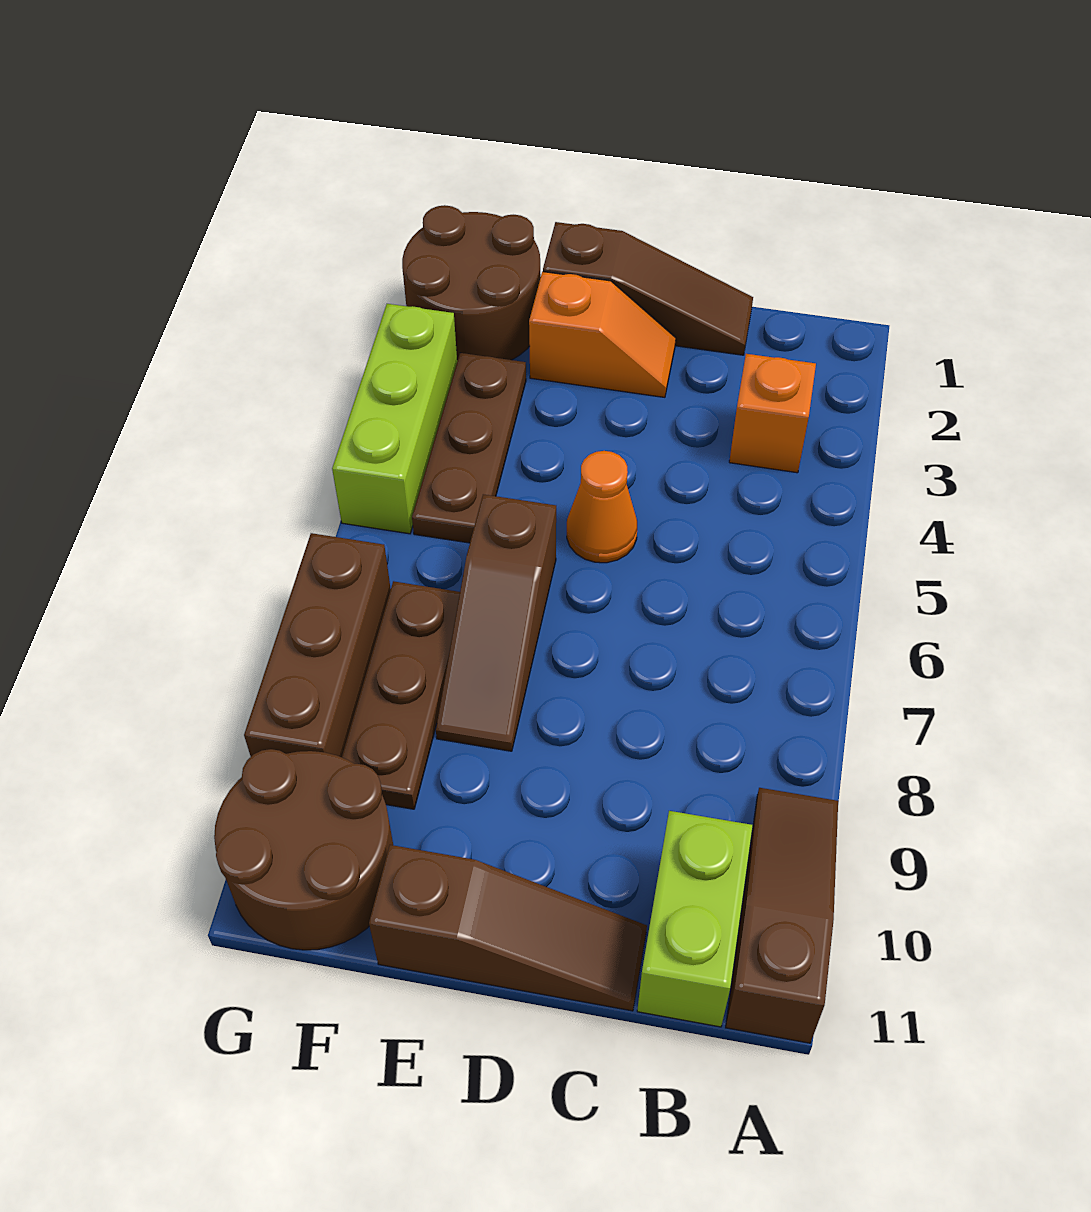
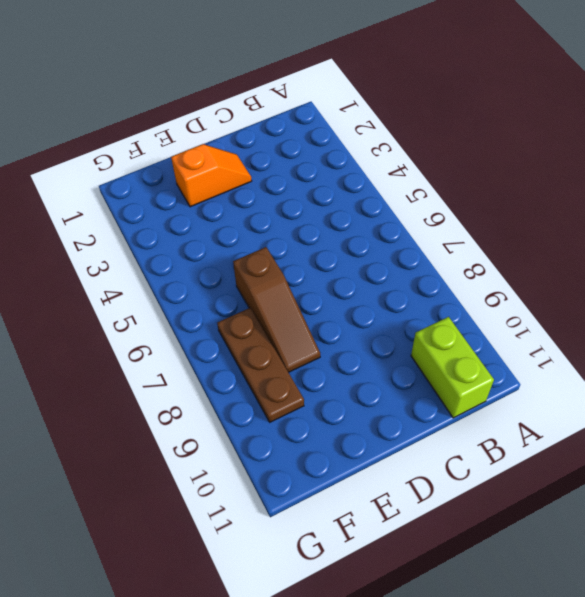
none -> brown slope A9:A11 level 1 top 11
none -> orange brick B3 level 1
none -> brown slope C1:E1 level 1 top E

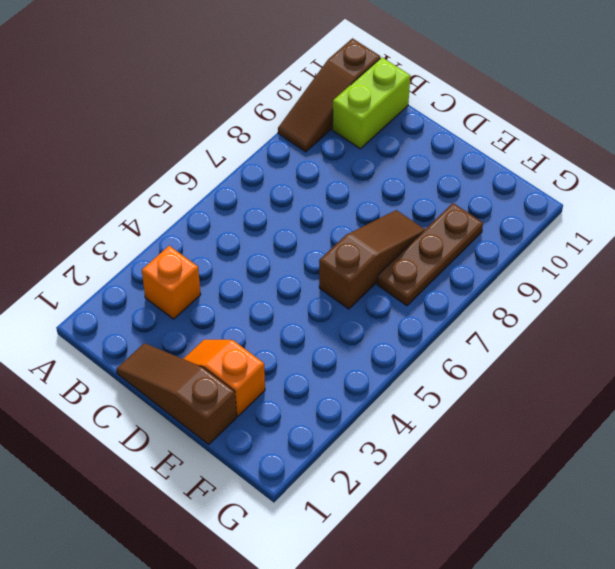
none -> brown slope C11:E11 level 1 top E
none -> orange cone D5 level 1
none -> brown round brick F1:G2 level 1

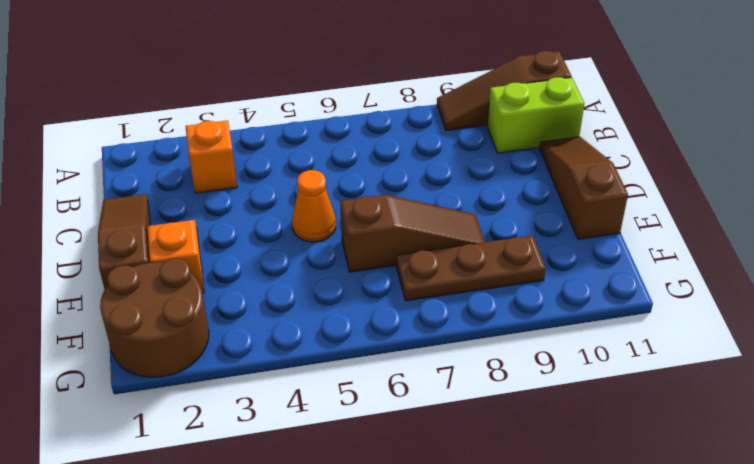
none -> brown plate F3:F5 level 1
none -> brown round brick F10:G11 level 1
none -> lime brick G3:G5 level 1

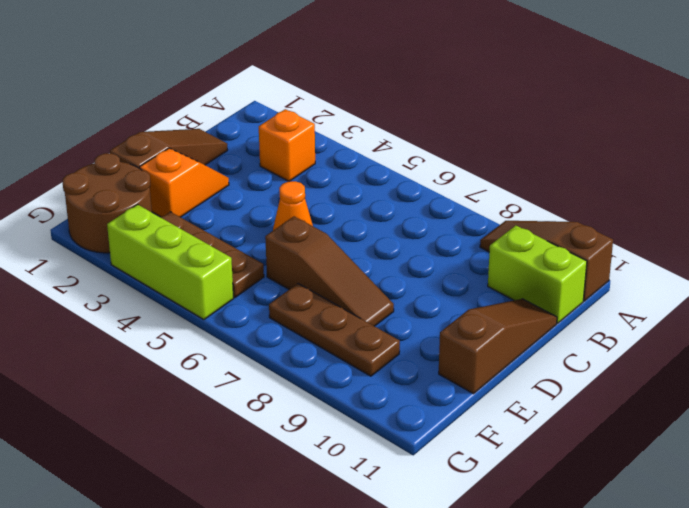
none -> brown round brick F10:G11 level 1
none -> brown brick G7:G9 level 1

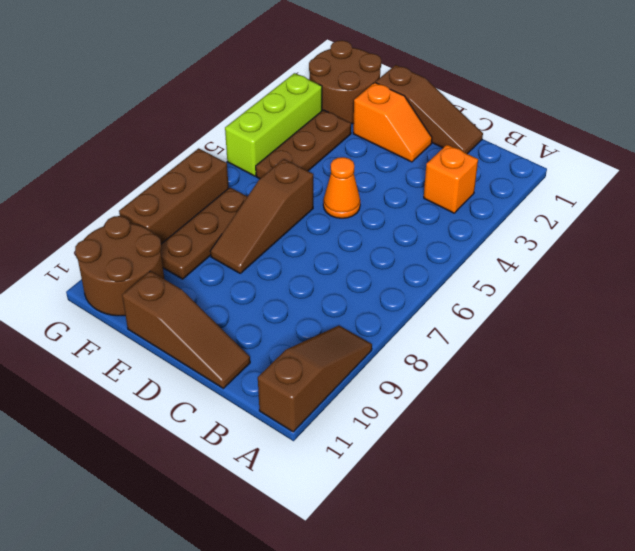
none -> lime brick B10:B11 level 1

